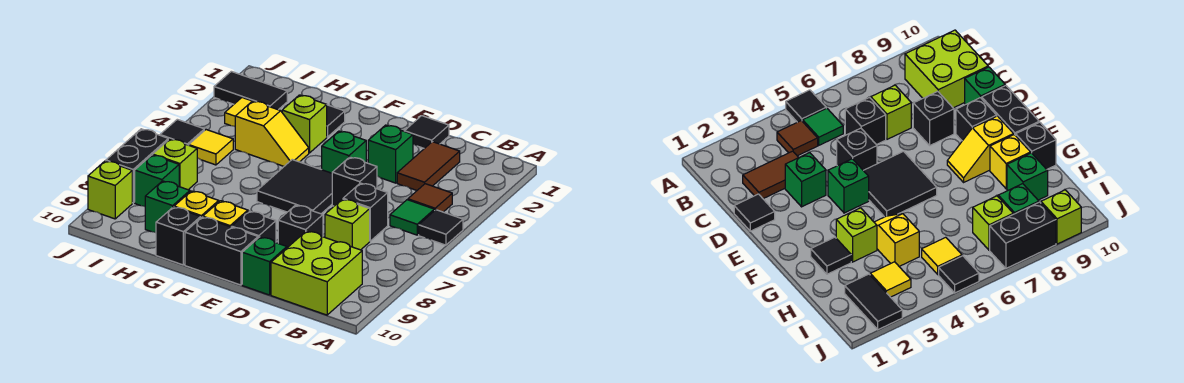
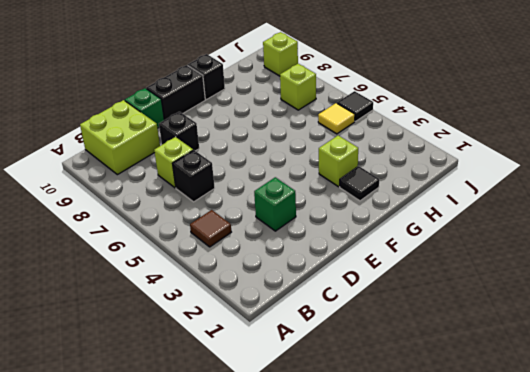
none -> black tile A5 level 1
none -> green tile B5 level 1
none -> brown tile C2:C3 level 1
none -> black tile D1 level 1

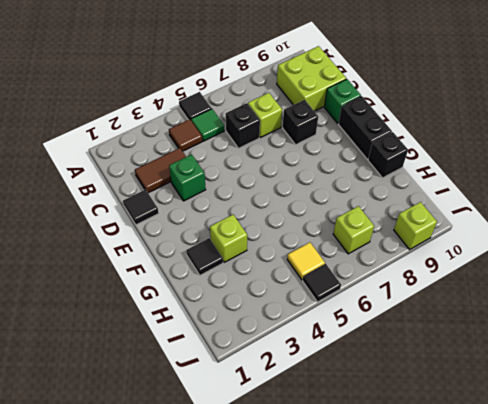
none -> black brick D5 level 1
none -> green brick E4 level 1
none -> black tile E5:F6 level 1
none -> black brick E9 level 1

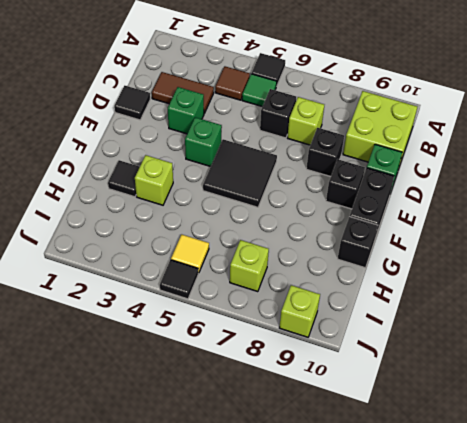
none -> black brick D5 level 1
none -> yellow slope F8:F9 level 1 top 9
none -> yellow slope G4:H4 level 1 top H
none -> yellow brick G9 level 1

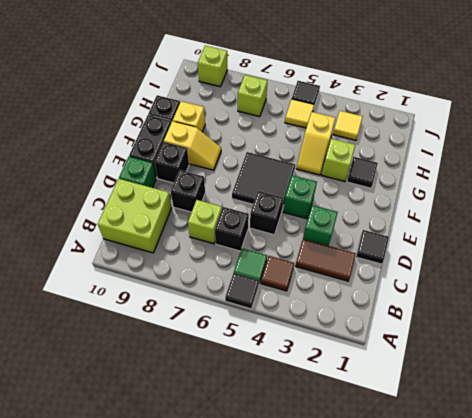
none -> green brick H9 level 1
none -> black tile I2:J2 level 1
none -> green brick I8 level 1
none -> black brick J7:J8 level 1

